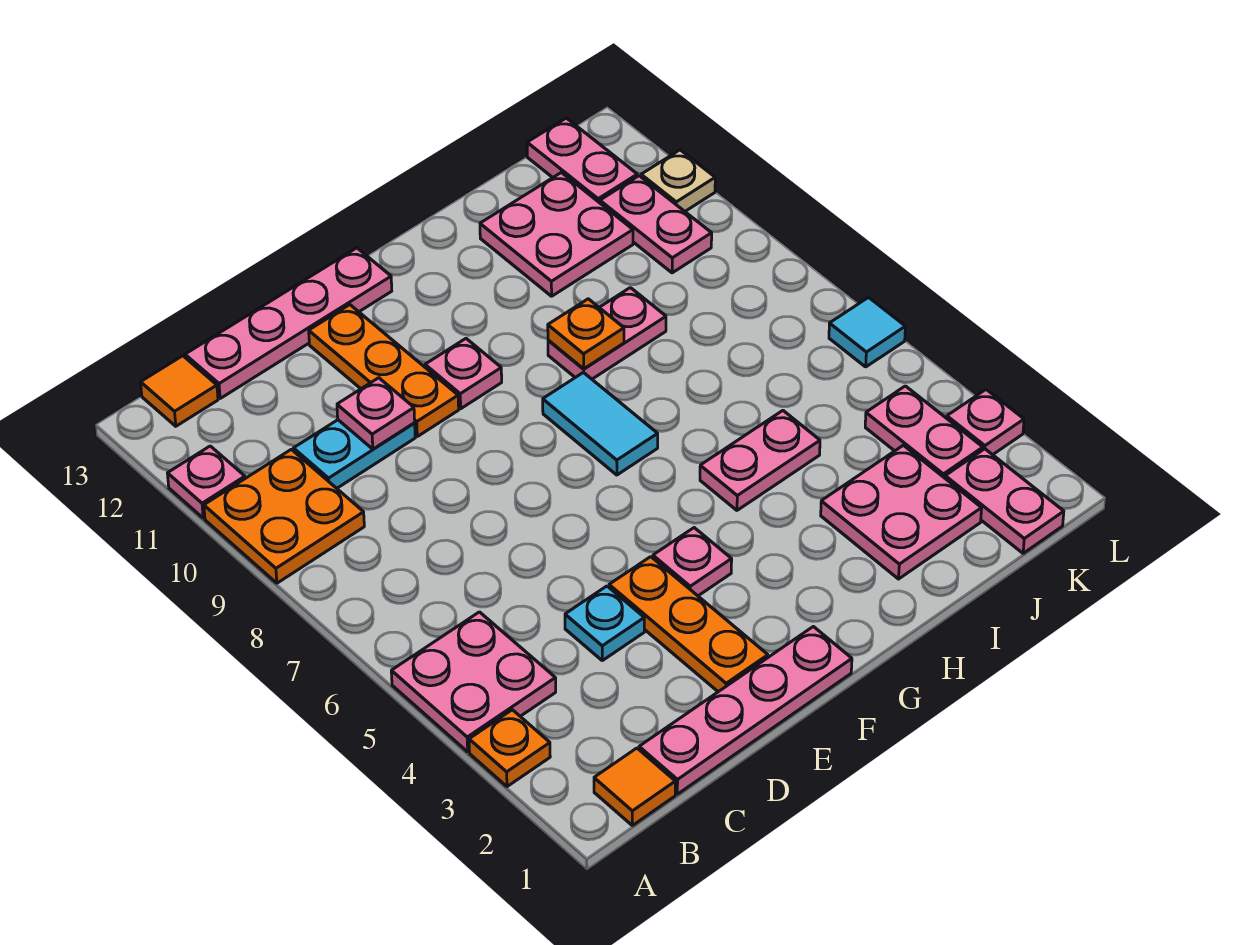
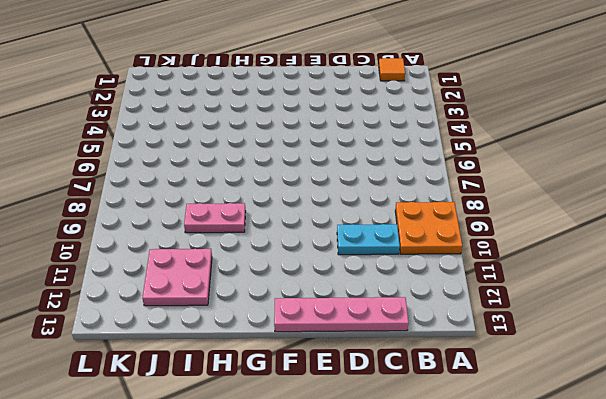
none -> orange plate A3 level 1
none -> pink plate A4:B5 level 1
none -> pink plate A11 level 1

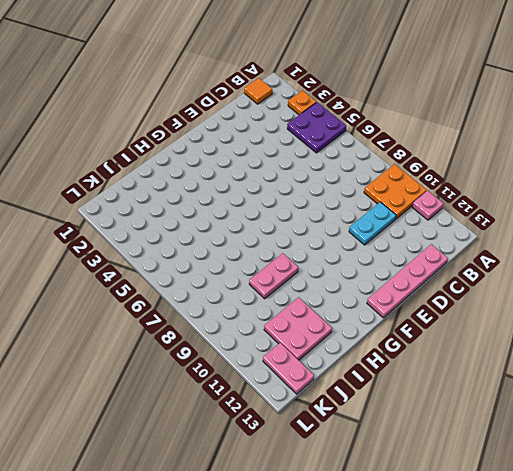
purple plate A4:B5 level 1 -> pink plate A4:B5 level 1
none -> orange tile B13 level 1
none -> pink plate C1:F1 level 1
none -> cyan plate D4 level 1

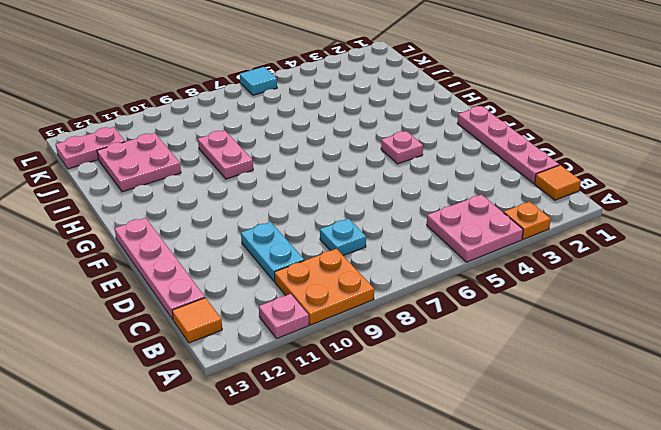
cyan plate C8 level 1 -> cyan plate D4 level 1
none -> orange plate E2:E4 level 1
none -> orange plate E10:E12 level 1
none -> pink plate F10 level 1

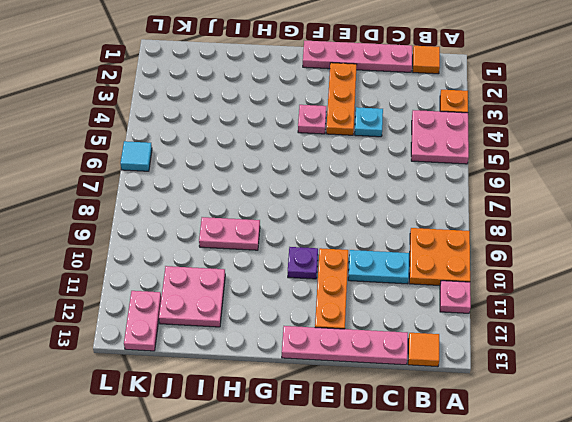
purple plate F10 level 1 -> pink plate F10 level 1
none -> cyan tile G7:G8 level 1
none -> pink plate H5:I5 level 1
none -> pink plate I2:J3 level 1

